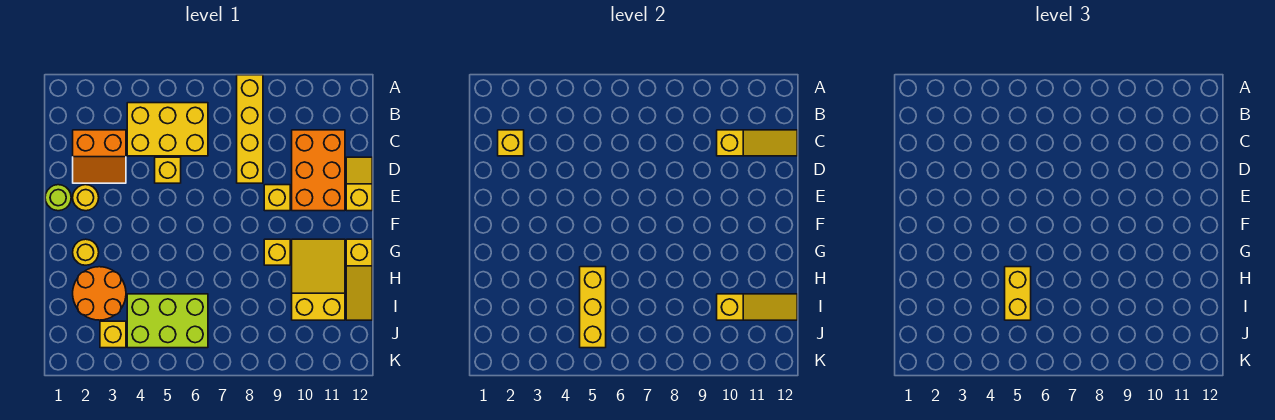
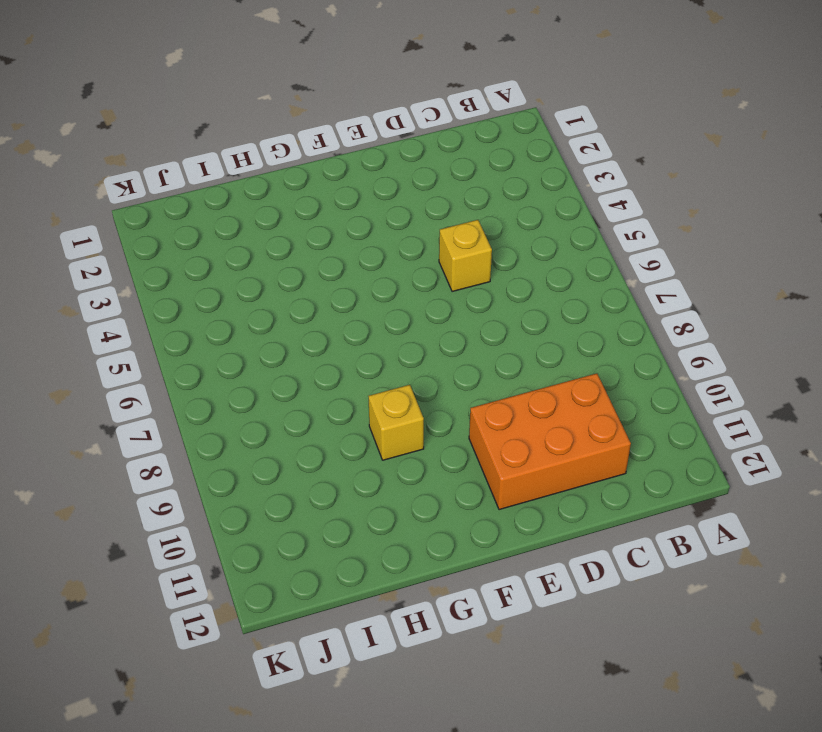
none -> yellow brick A8:D8 level 1
none -> yellow brick B4:C6 level 1
none -> orange slope C2:D3 level 1 top C

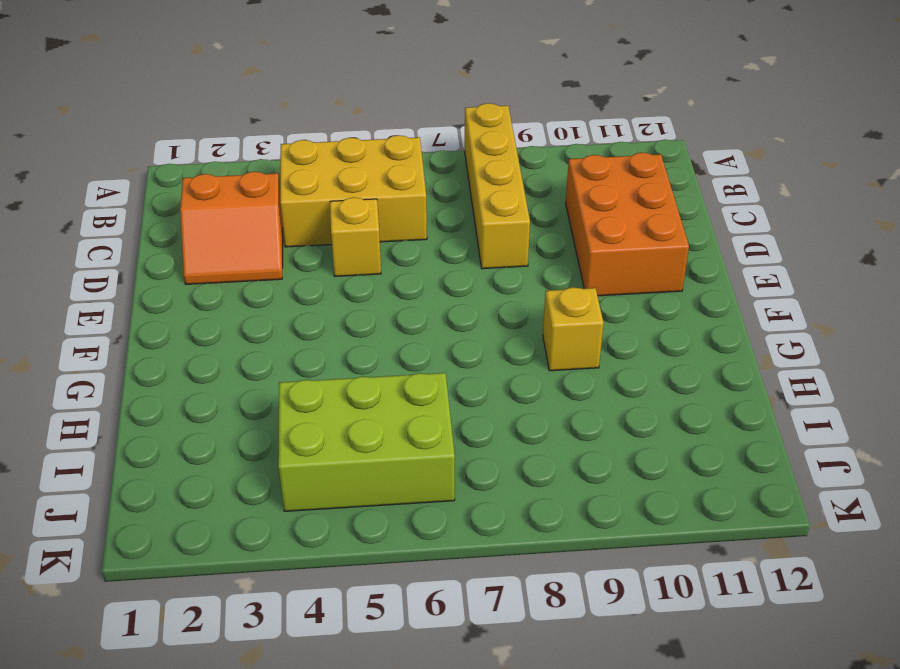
none -> yellow slope D12:E12 level 1 top E
none -> lime round brick E1 level 1
none -> yellow round brick E2 level 1

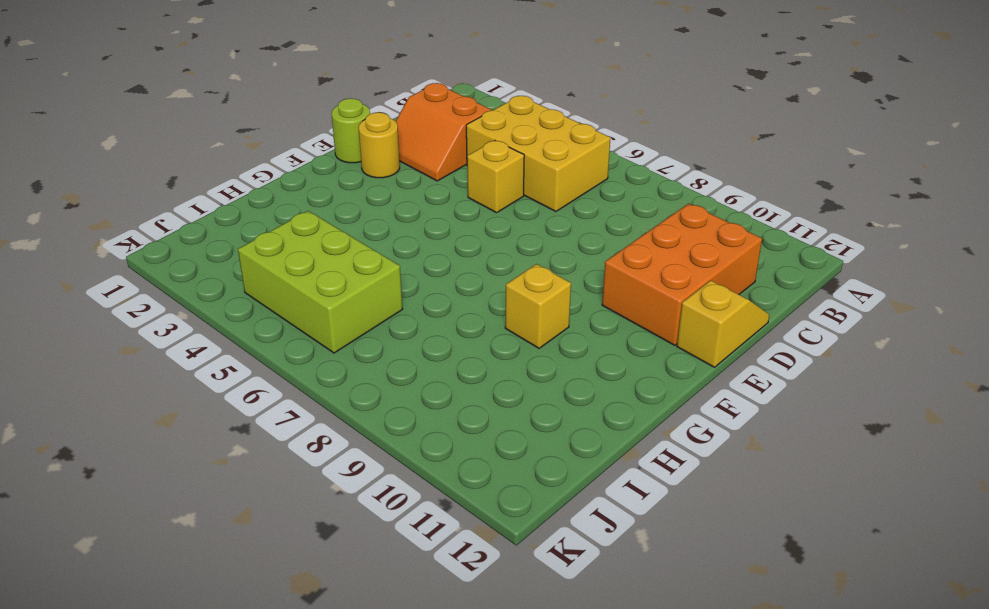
none -> yellow brick A8:D8 level 1
none -> yellow brick E9 level 1
none -> yellow round brick G2 level 1

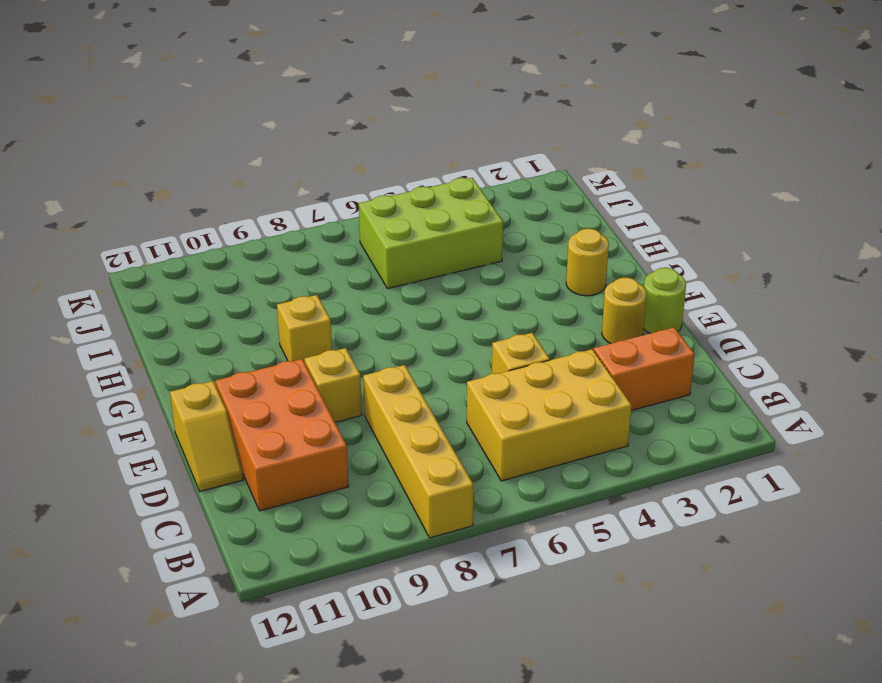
none -> yellow slope G10:I11 level 1 top I
none -> yellow slope G12:I12 level 1 top G
none -> orange round brick H2:I3 level 1

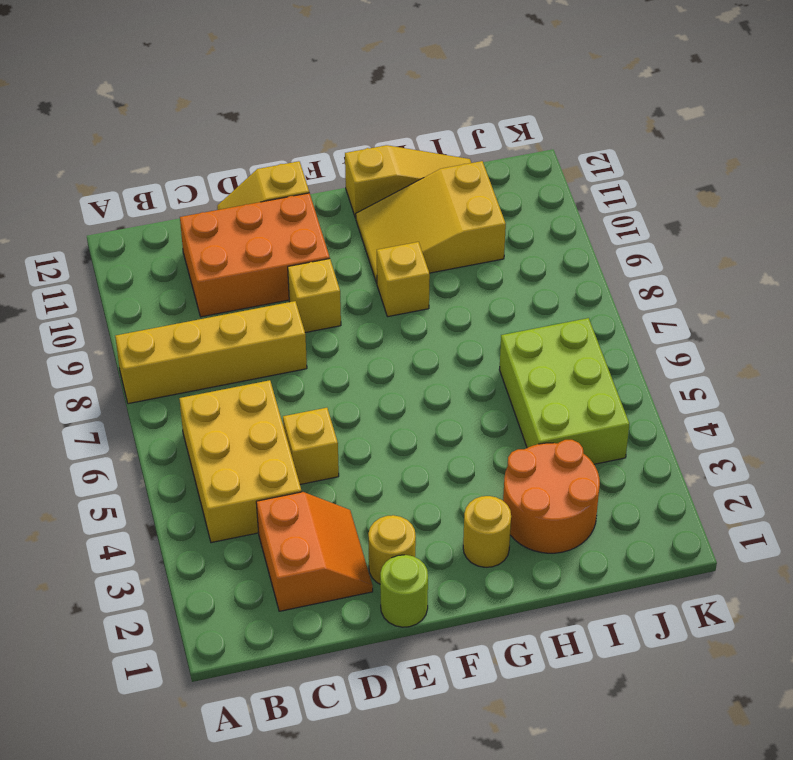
none -> yellow brick J3 level 1
none -> yellow brick C2 level 2
none -> yellow slope C10:C12 level 2 top 10

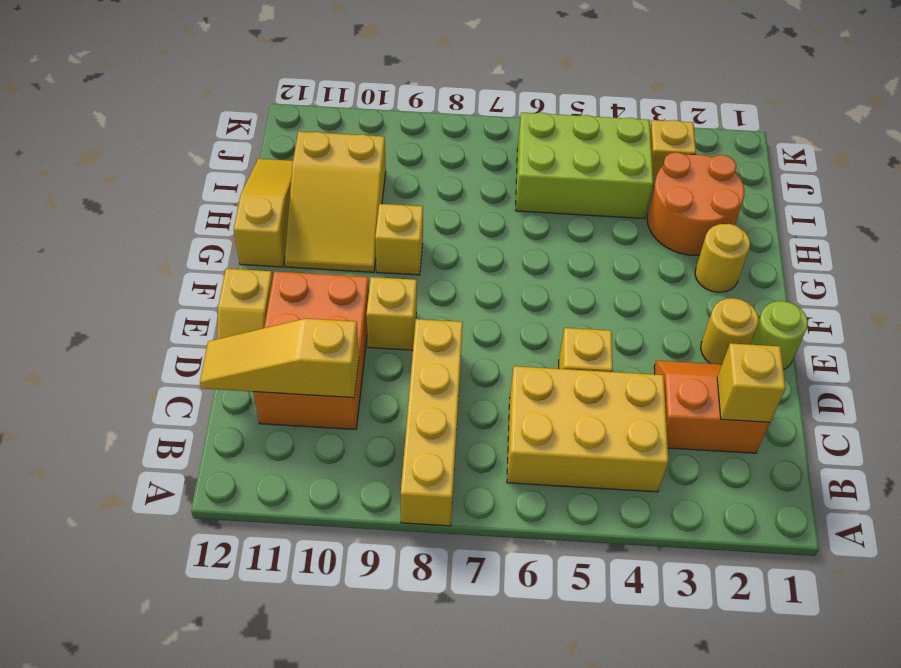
none -> yellow brick H5:J5 level 2
none -> yellow slope I10:I12 level 2 top 10
none -> yellow brick H5:I5 level 3

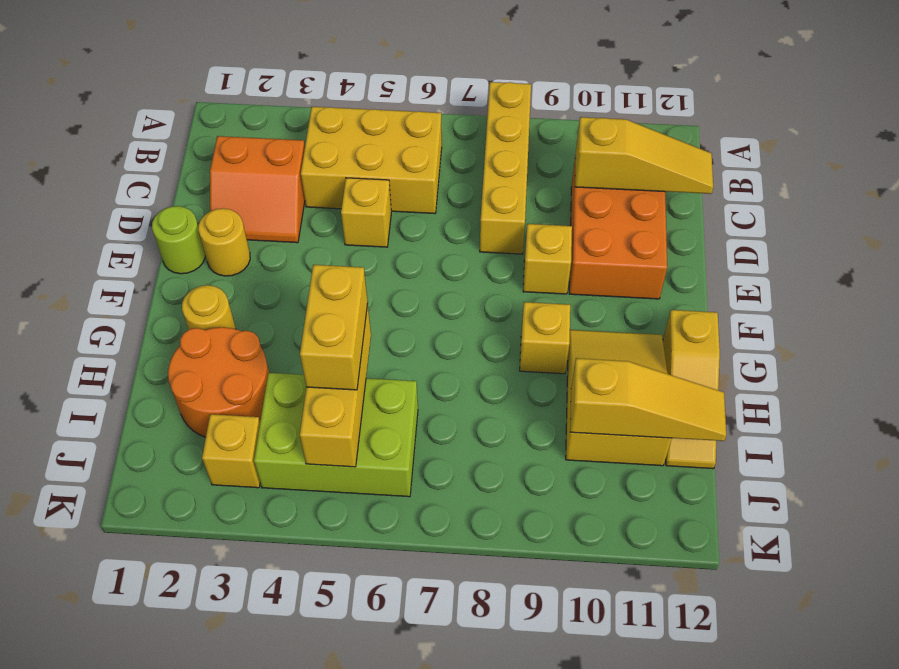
none -> yellow slope D12:E12 level 1 top E
none -> yellow brick C2 level 2

